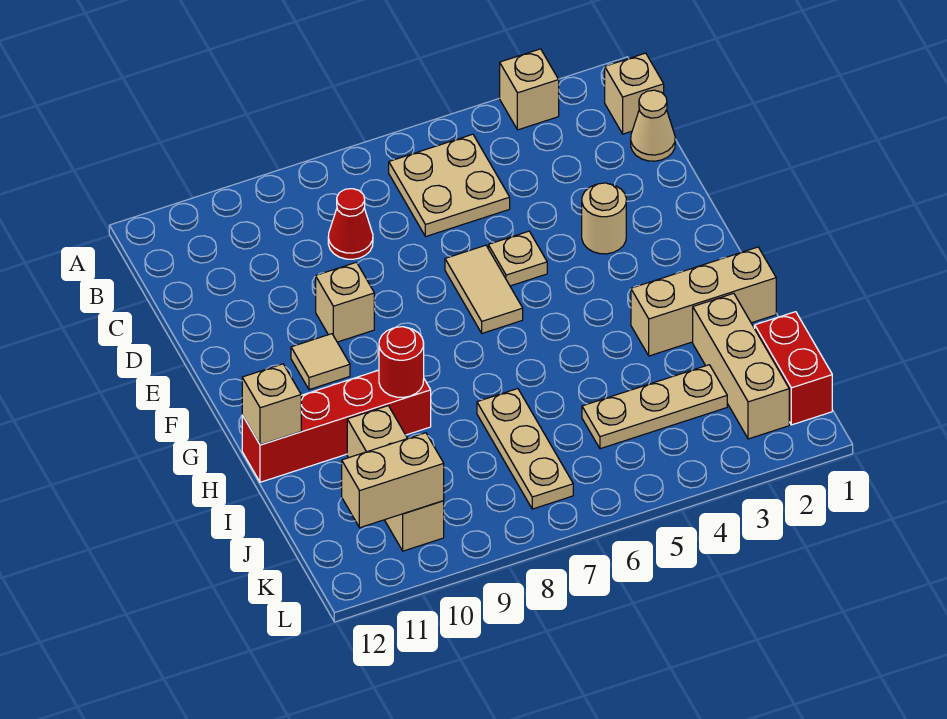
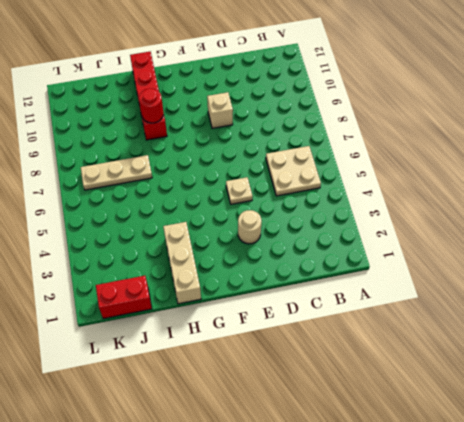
none -> tan brick A3 level 1
none -> tan brick B1 level 1
none -> tan cone C1 level 1

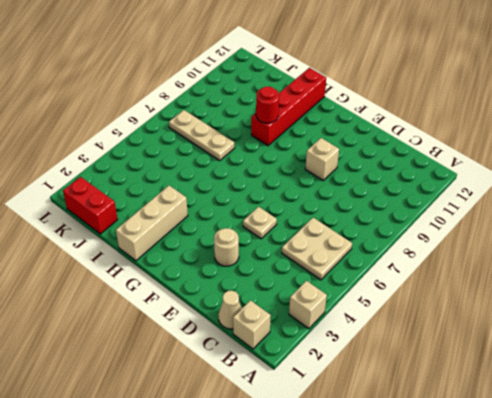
none -> red cone C8 level 1
none -> tan tile E6:F6 level 1
none -> tan tile F10 level 1

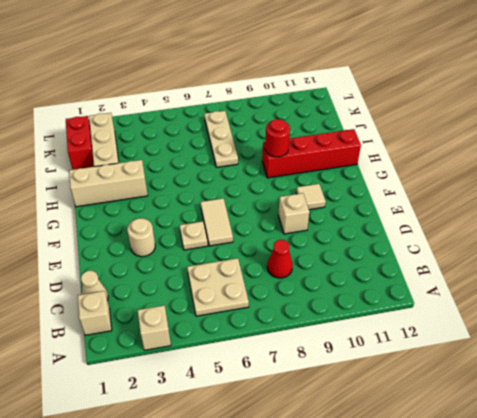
none -> tan brick I10:K10 level 1
none -> tan plate J3:J5 level 1
none -> tan brick H12 level 2

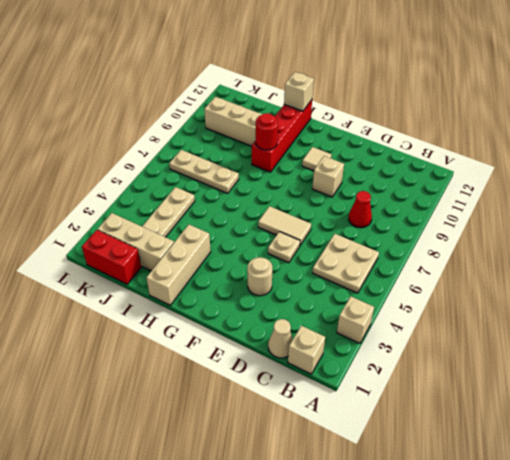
none -> tan brick K10:K11 level 2

